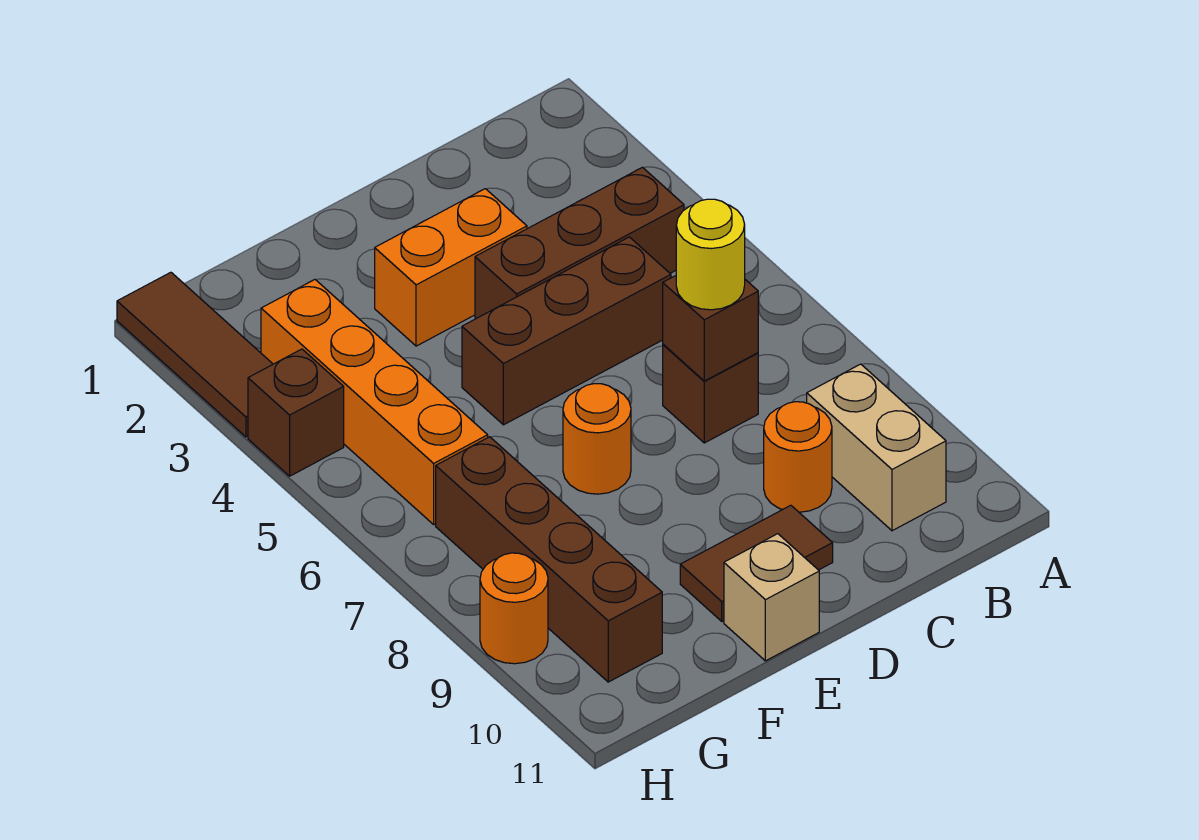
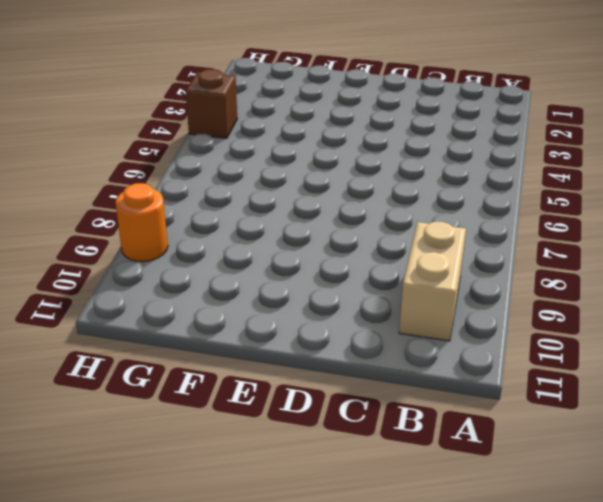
none -> brown brick B4:D4 level 1
none -> brown brick C5:E5 level 1
none -> brown brick C7 level 1

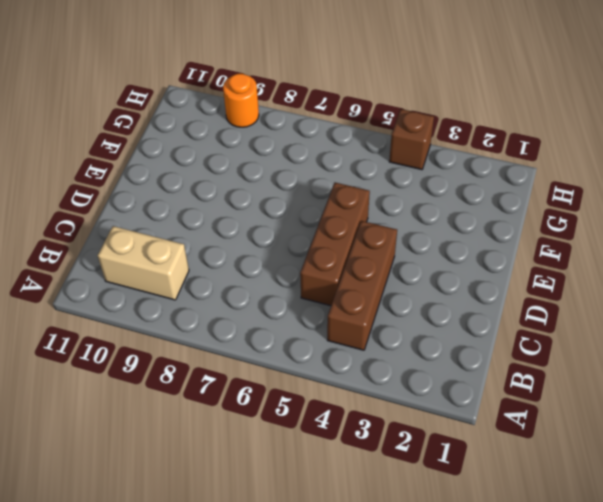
none -> brown brick C7 level 1
none -> orange round brick C9 level 1
none -> orange brick D3:E3 level 1

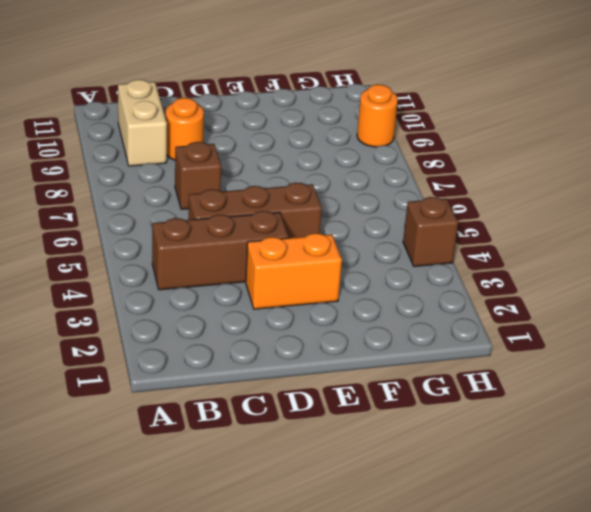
none -> brown tile D10:E10 level 1
none -> orange round brick E7 level 1
none -> tan brick E11 level 1

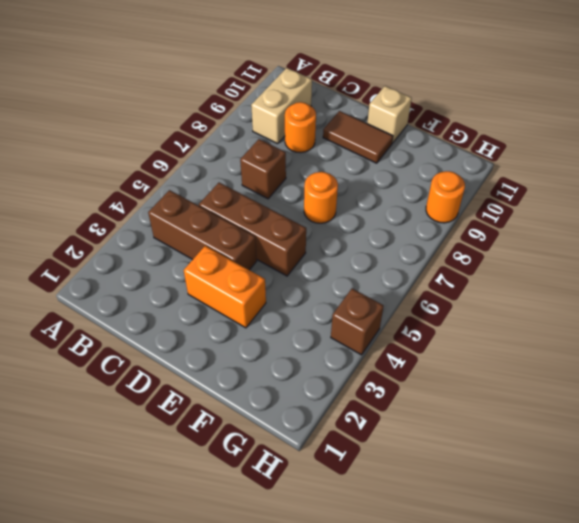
none -> orange brick G3:G6 level 1
none -> brown brick G7:G10 level 1
none -> brown tile H1:H3 level 1

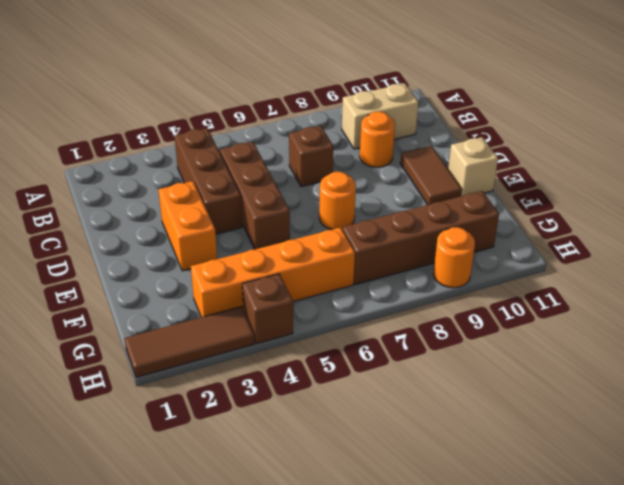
none -> brown brick C7 level 2
none -> yellow round brick C7 level 3

